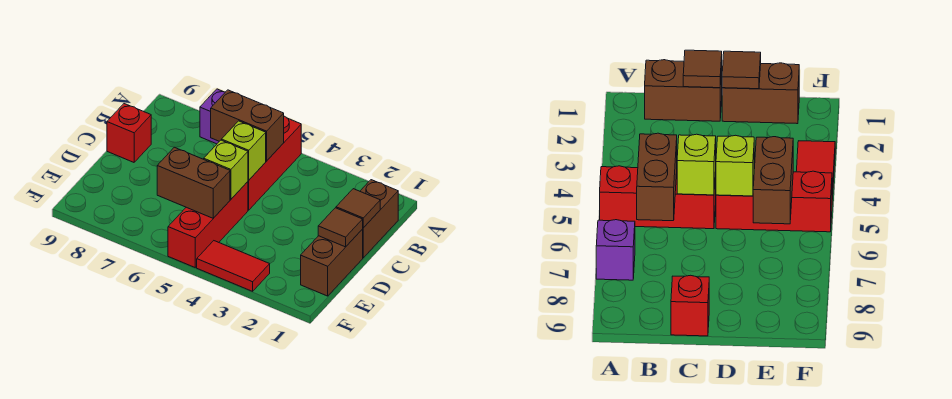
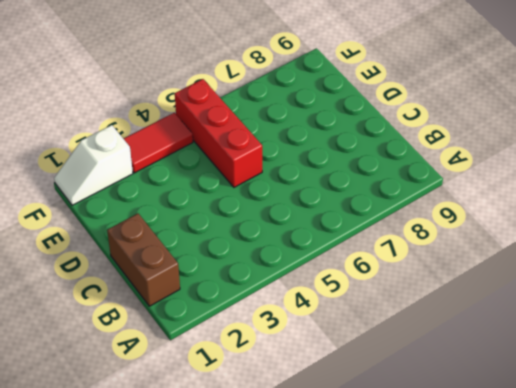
white slope F1:F2 level 1 top 2 -> none
none -> red brick A5:C5 level 1
none -> purple brick A7 level 1
none -> red brick C9 level 1

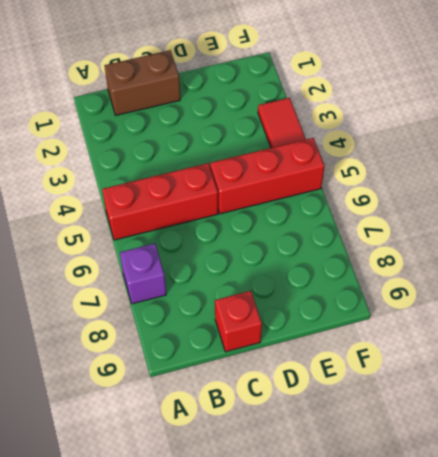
none -> brown brick D1:E1 level 1
none -> brown brick B5:B6 level 2
none -> brown tile C1 level 2

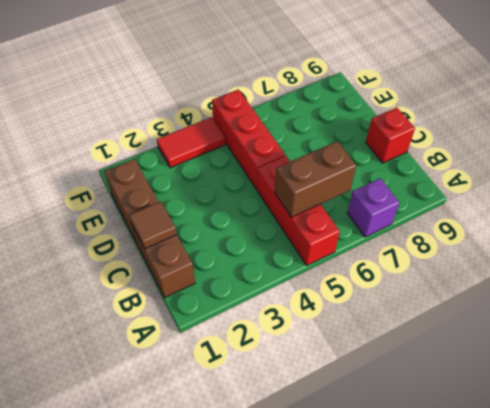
none -> lime brick C5 level 2
none -> brown tile D1 level 2
none -> lime brick D5 level 2

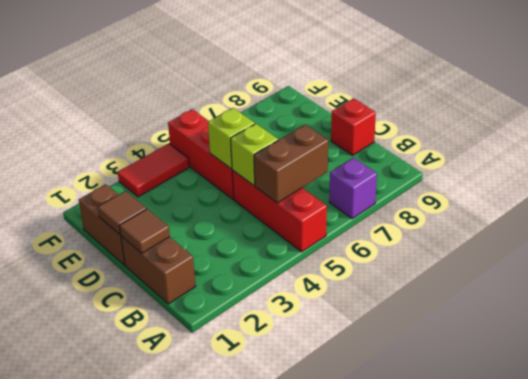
none -> brown brick E5:E6 level 2

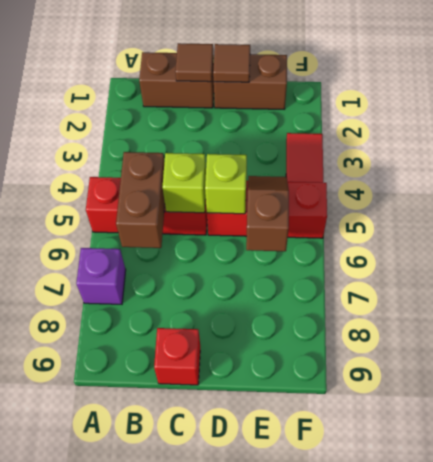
brown slope E5:E6 level 2 top 6 -> brown brick E5:E6 level 2

